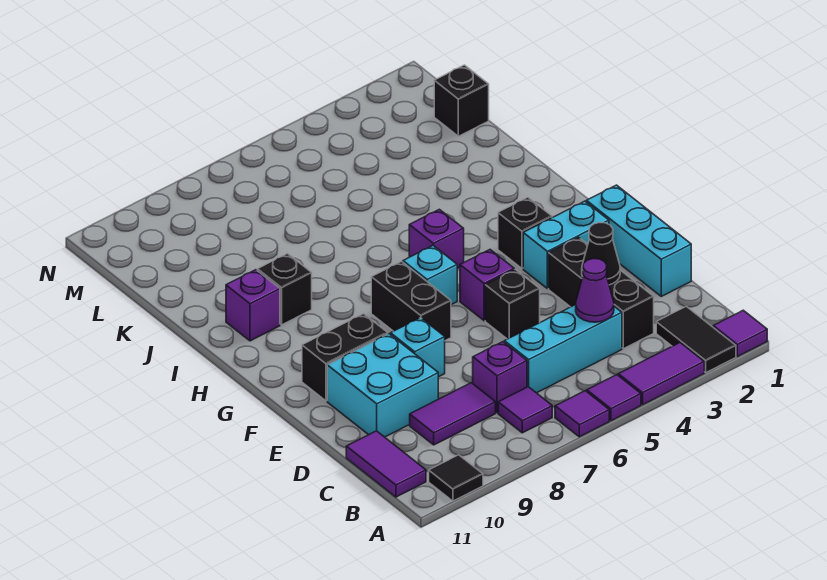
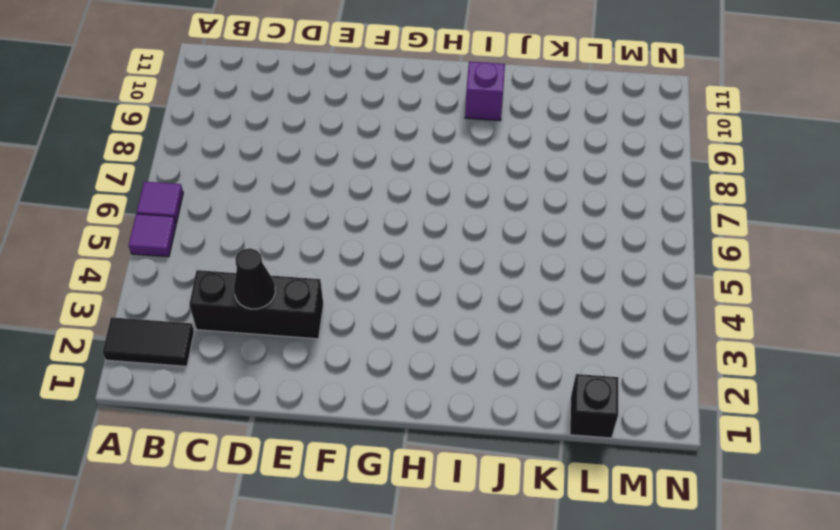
none -> purple tile A1 level 1
none -> purple tile A3:A4 level 1
none -> black tile A10 level 1

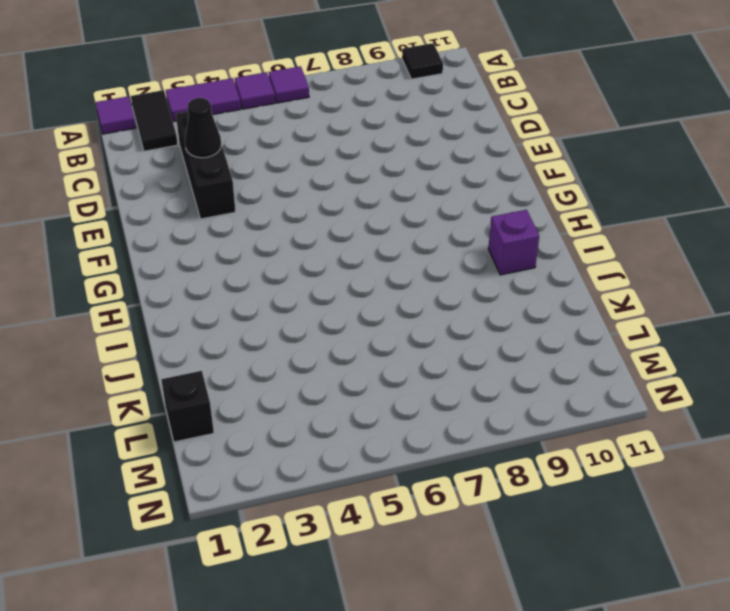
none -> purple tile B7 level 1
none -> purple tile B11:C11 level 1
none -> cyan brick C4:C6 level 1

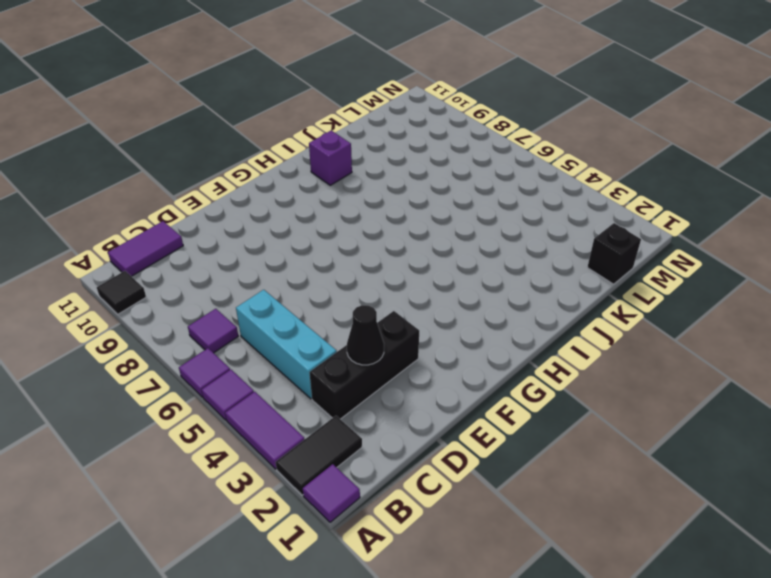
none -> purple brick C7 level 1
none -> purple tile C8:C9 level 1
none -> cyan brick D1:F1 level 1

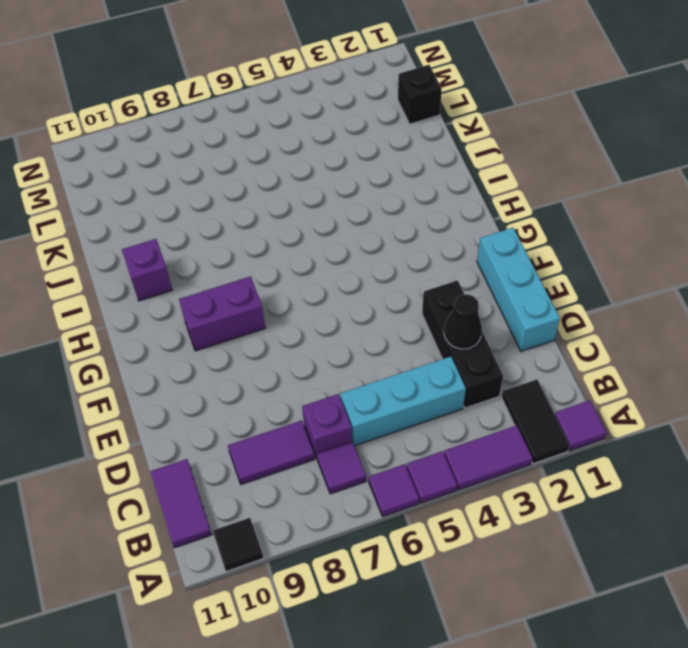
purple brick G8:G9 level 1 -> none
none -> cyan brick D9:E10 level 1
none -> black brick E5 level 1
none -> cyan brick E8 level 1

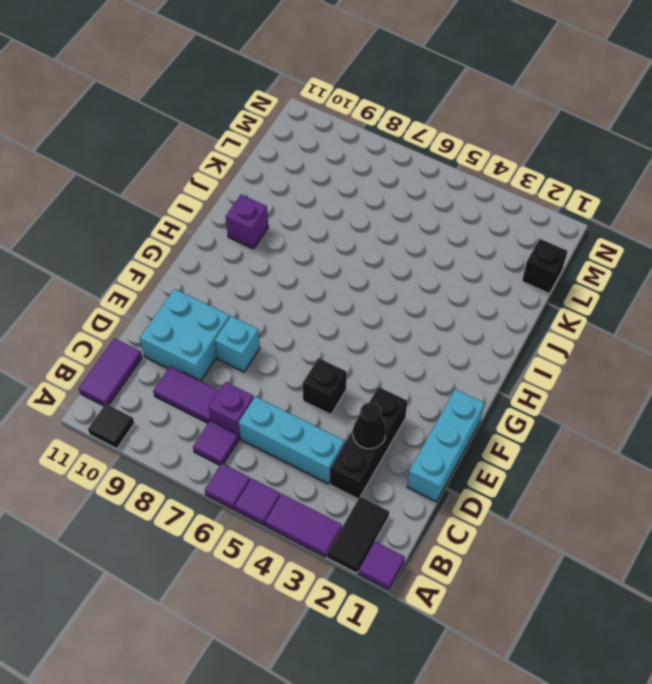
none -> cyan brick F2:F3 level 1
none -> purple brick F5 level 1
none -> black brick F7:G7 level 1

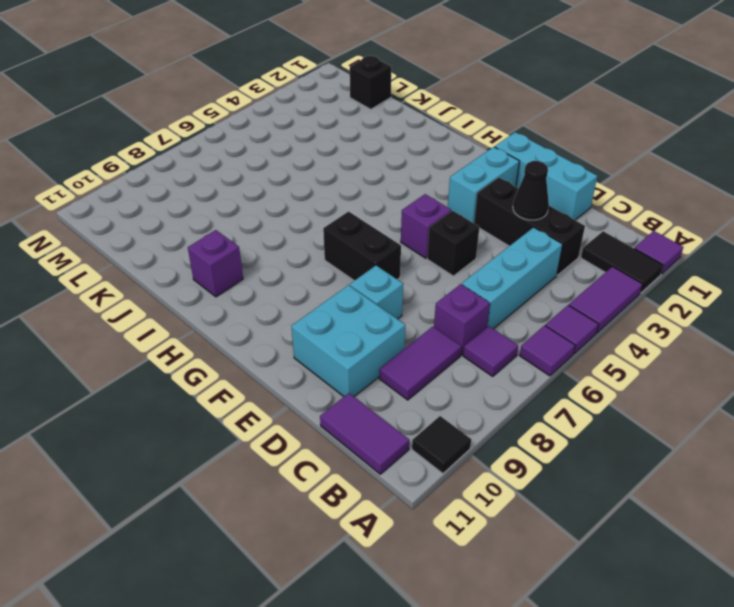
none -> black brick F9:F10 level 1
none -> black brick G3 level 1
none -> cyan brick G6 level 1

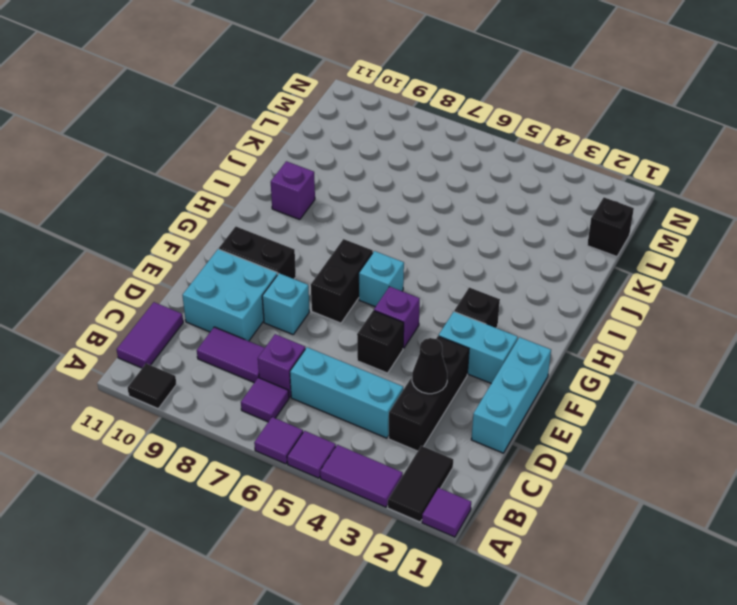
none -> purple brick H5 level 1
none -> black brick I9 level 1
none -> purple cone C4 level 2

